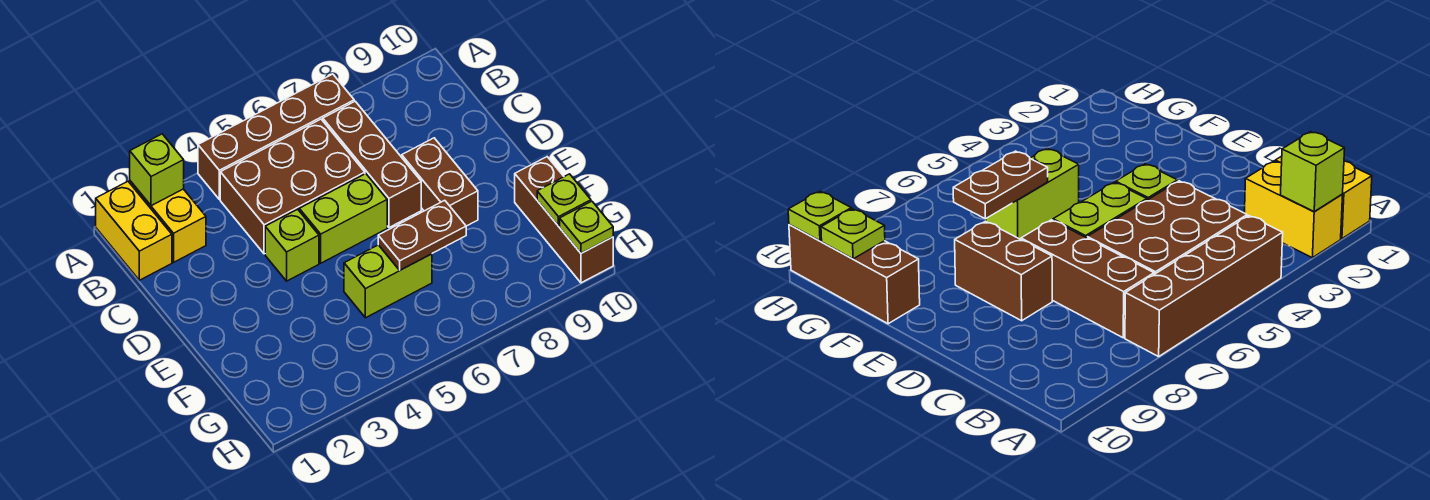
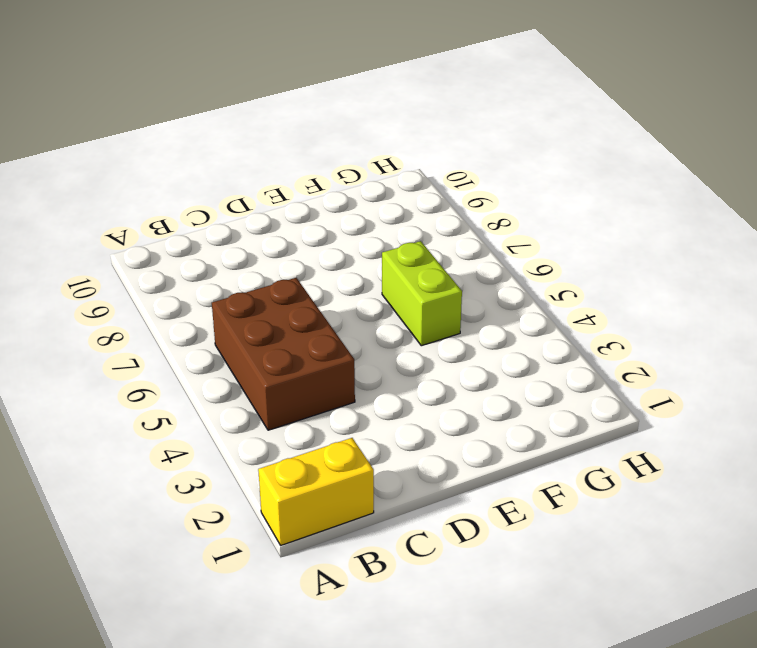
none -> yellow brick A2:B2 level 1
none -> brown brick A4:A7 level 1
none -> brown brick B7:D7 level 1

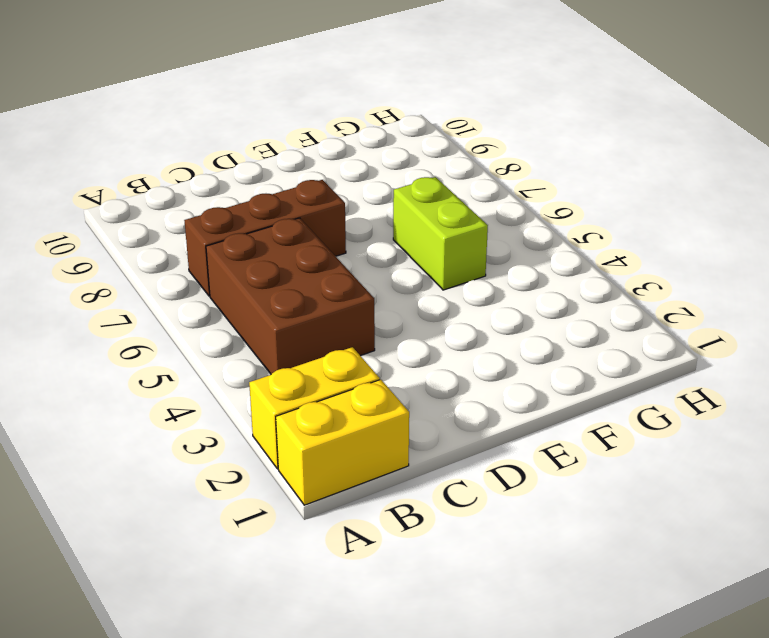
none -> brown brick A4:A7 level 1
none -> lime brick D4 level 1
none -> lime brick D5:D6 level 1

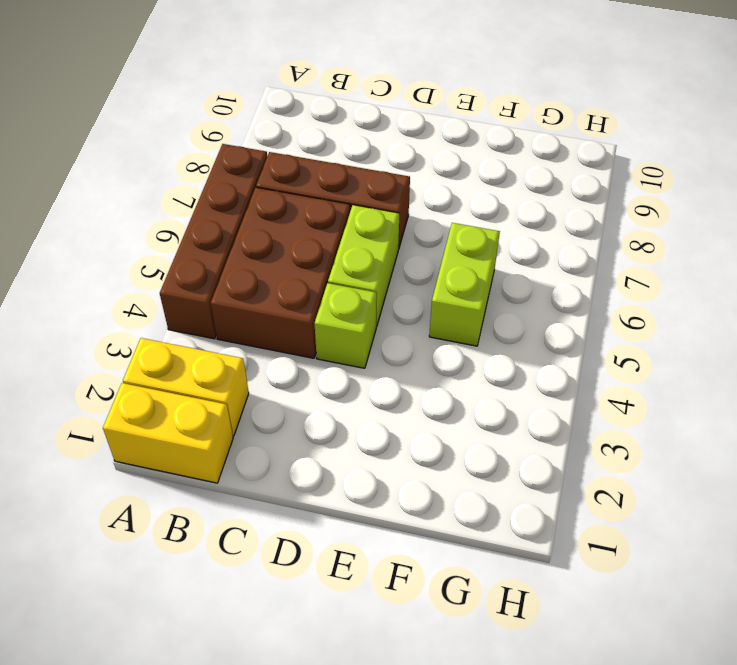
none -> brown brick D8:E8 level 1
none -> brown brick F10:H10 level 1
none -> lime brick A2 level 2

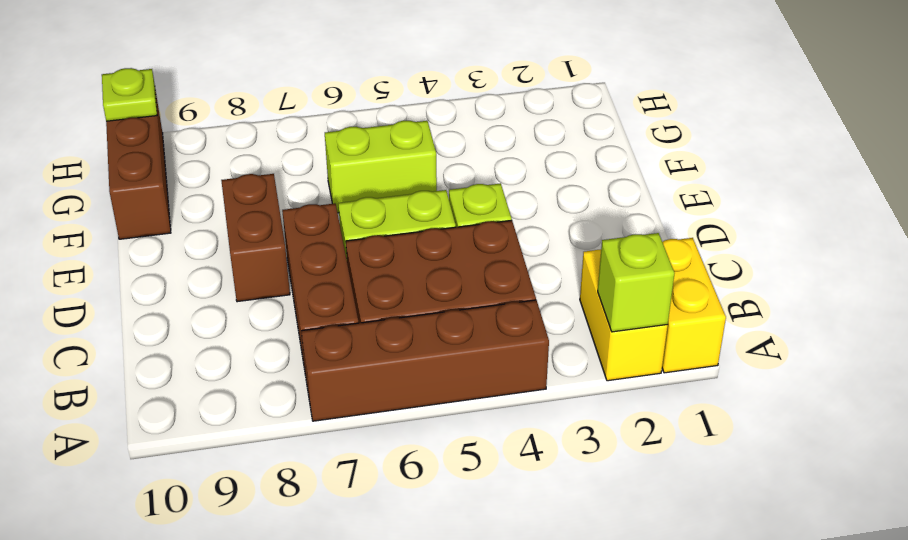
none -> brown plate F6:F7 level 2
none -> lime plate G10 level 2

